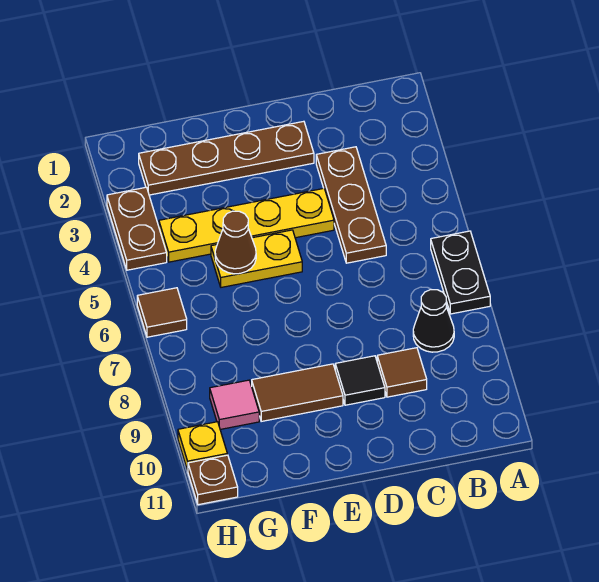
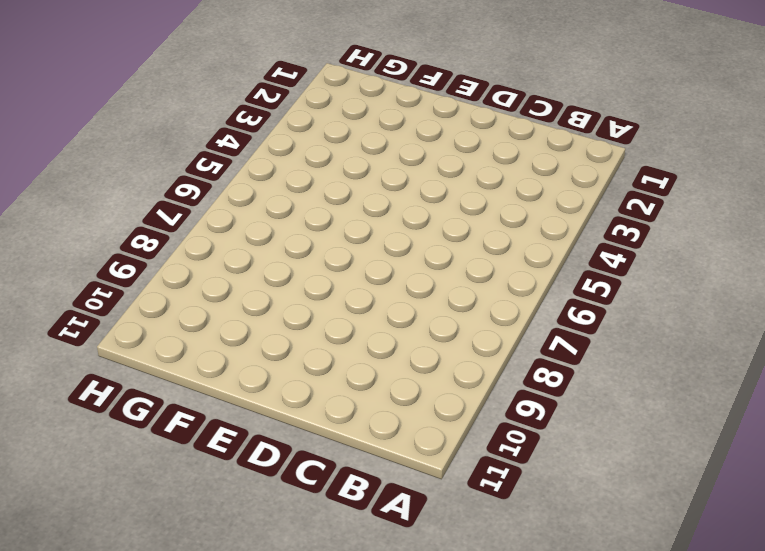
none -> black plate A6:A7 level 1
none -> black cone B8 level 1
none -> brown plate C3:C5 level 1

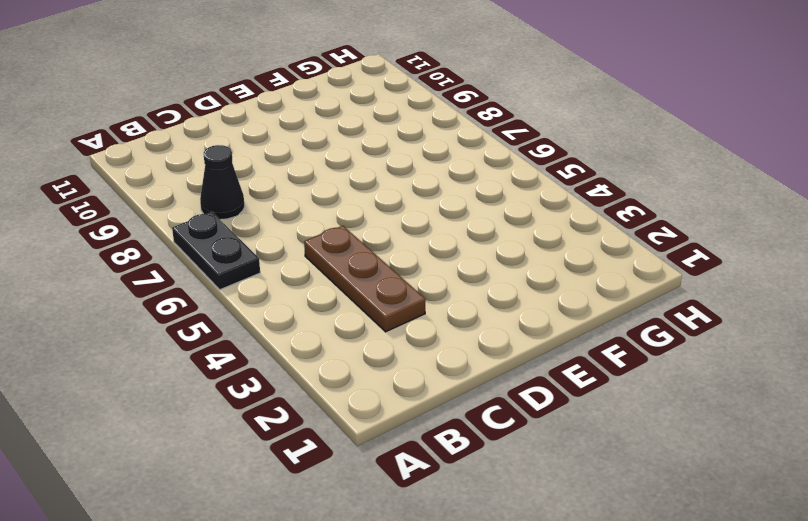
none -> brown tile C9 level 1
none -> brown plate D2:G2 level 1
none -> yellow plate D4:G4 level 1

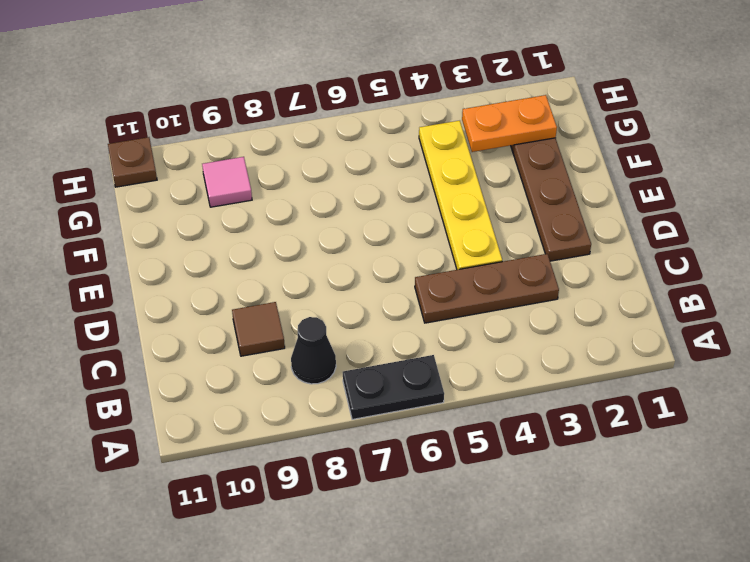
orange plate G2:G3 level 2 -> none
none -> black tile D9 level 1
none -> yellow plate E5:F5 level 1
none -> brown tile E9:F9 level 1

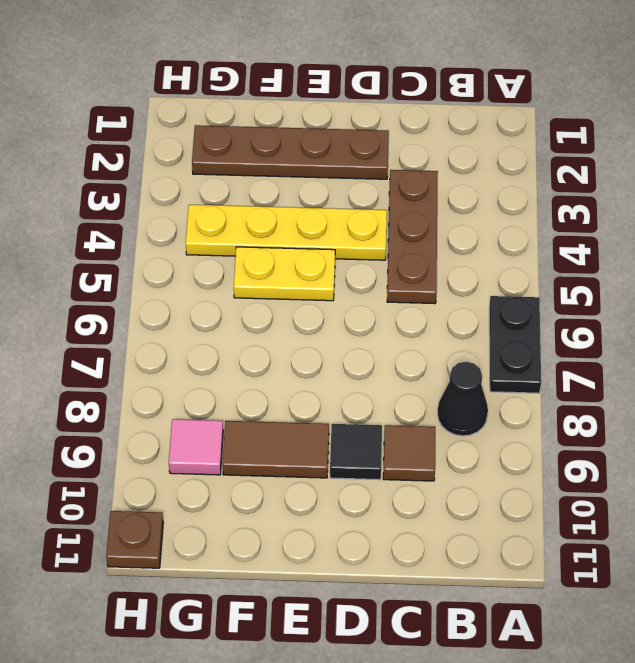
none -> brown plate H3:H4 level 1
none -> brown tile H6 level 1
none -> yellow plate H10 level 1

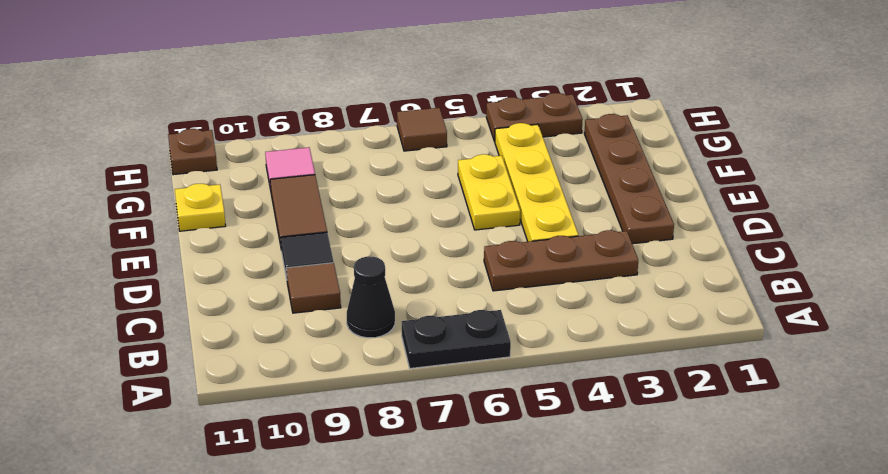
yellow plate F11 level 1 -> yellow plate H10 level 1
none -> brown cone F5 level 2

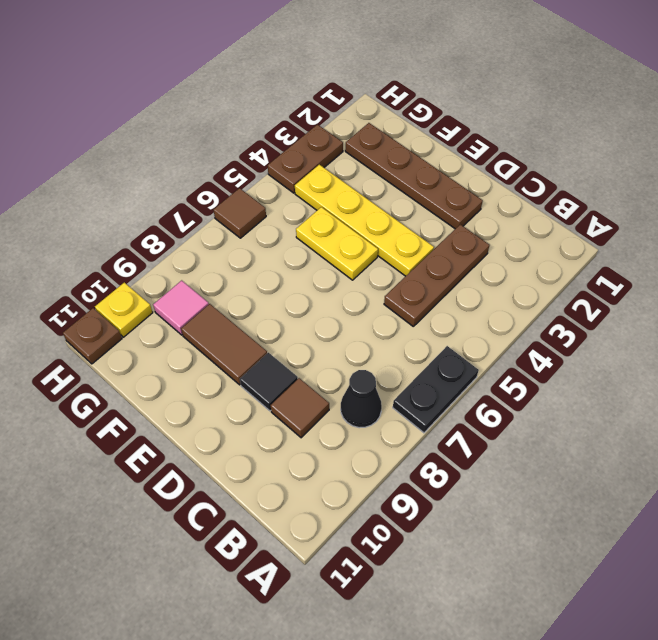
none -> brown cone F5 level 2

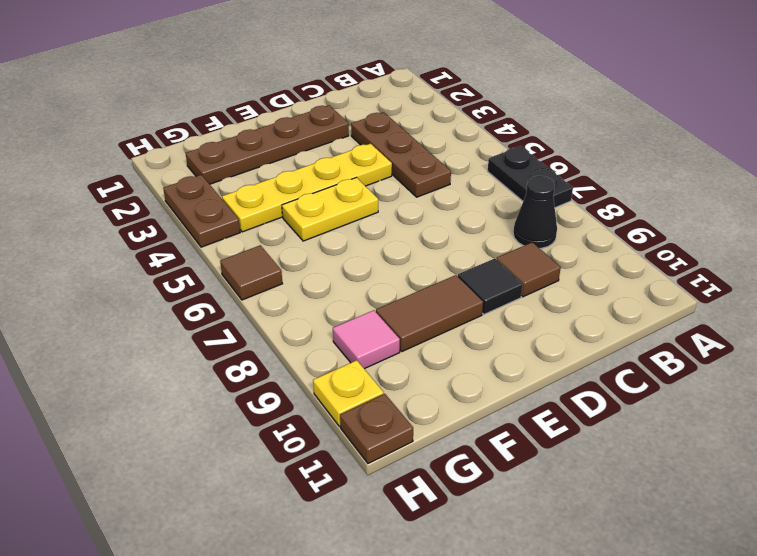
none -> brown cone F5 level 2

